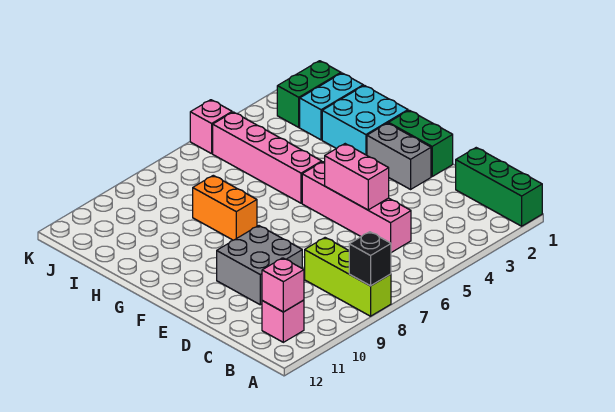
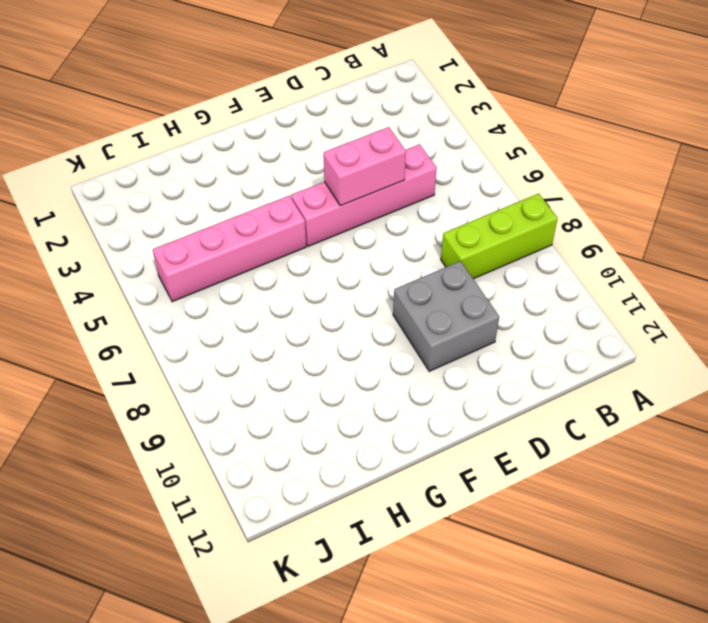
none -> green brick A1:C1 level 1
none -> pink brick B11 level 1
none -> green brick E1:F1 level 1

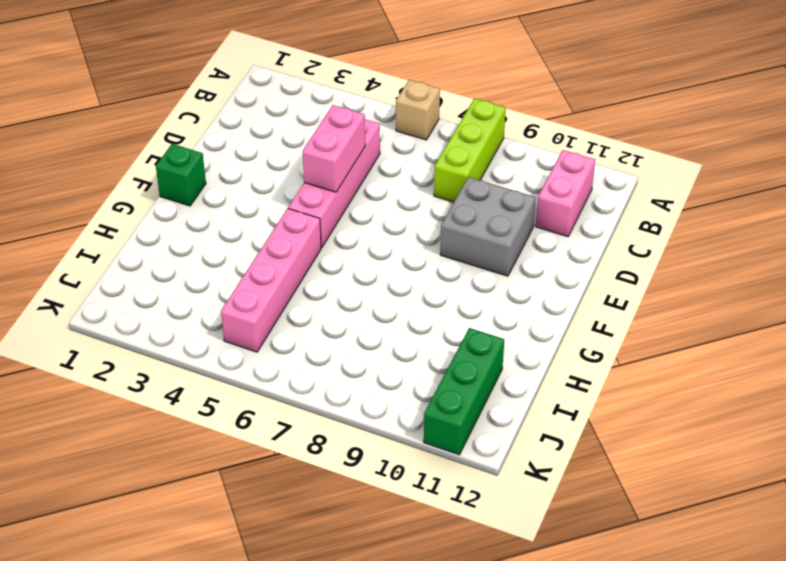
tan brick A6 level 1 -> none
pink brick B11:C11 level 1 -> pink brick B11 level 1
green brick F1 level 1 -> green brick E1:F1 level 1
green brick I11:K11 level 1 -> green brick A1:C1 level 1
none -> grey brick E2:F2 level 1
none -> cyan brick G1:H2 level 1
none -> orange brick G8:H8 level 1

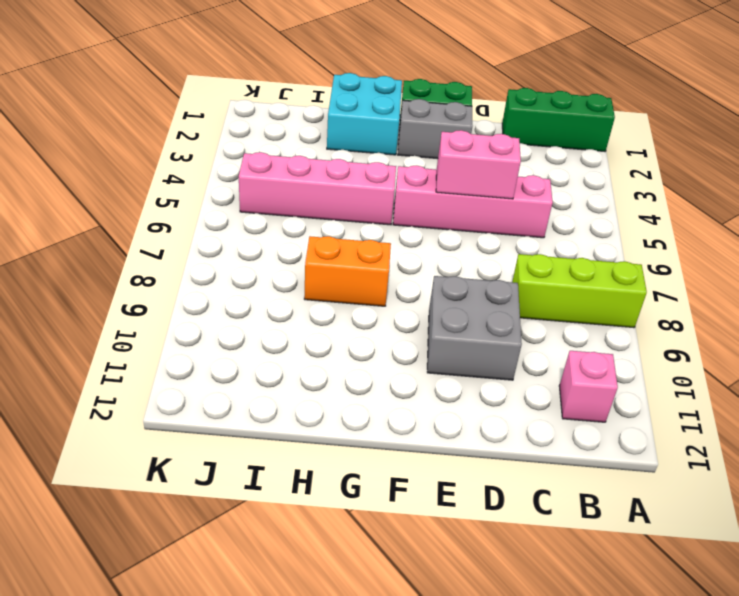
none -> cyan brick I1:I2 level 1
none -> green brick J1:J2 level 1
none -> pink brick K5 level 1

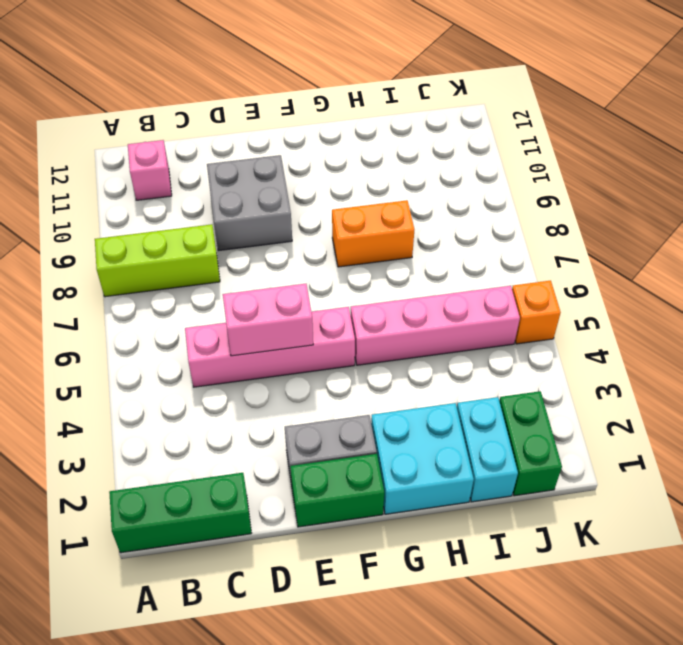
orange brick K5 level 1 -> pink brick K5 level 1
none -> black brick A8 level 2
none -> pink brick B11 level 2

